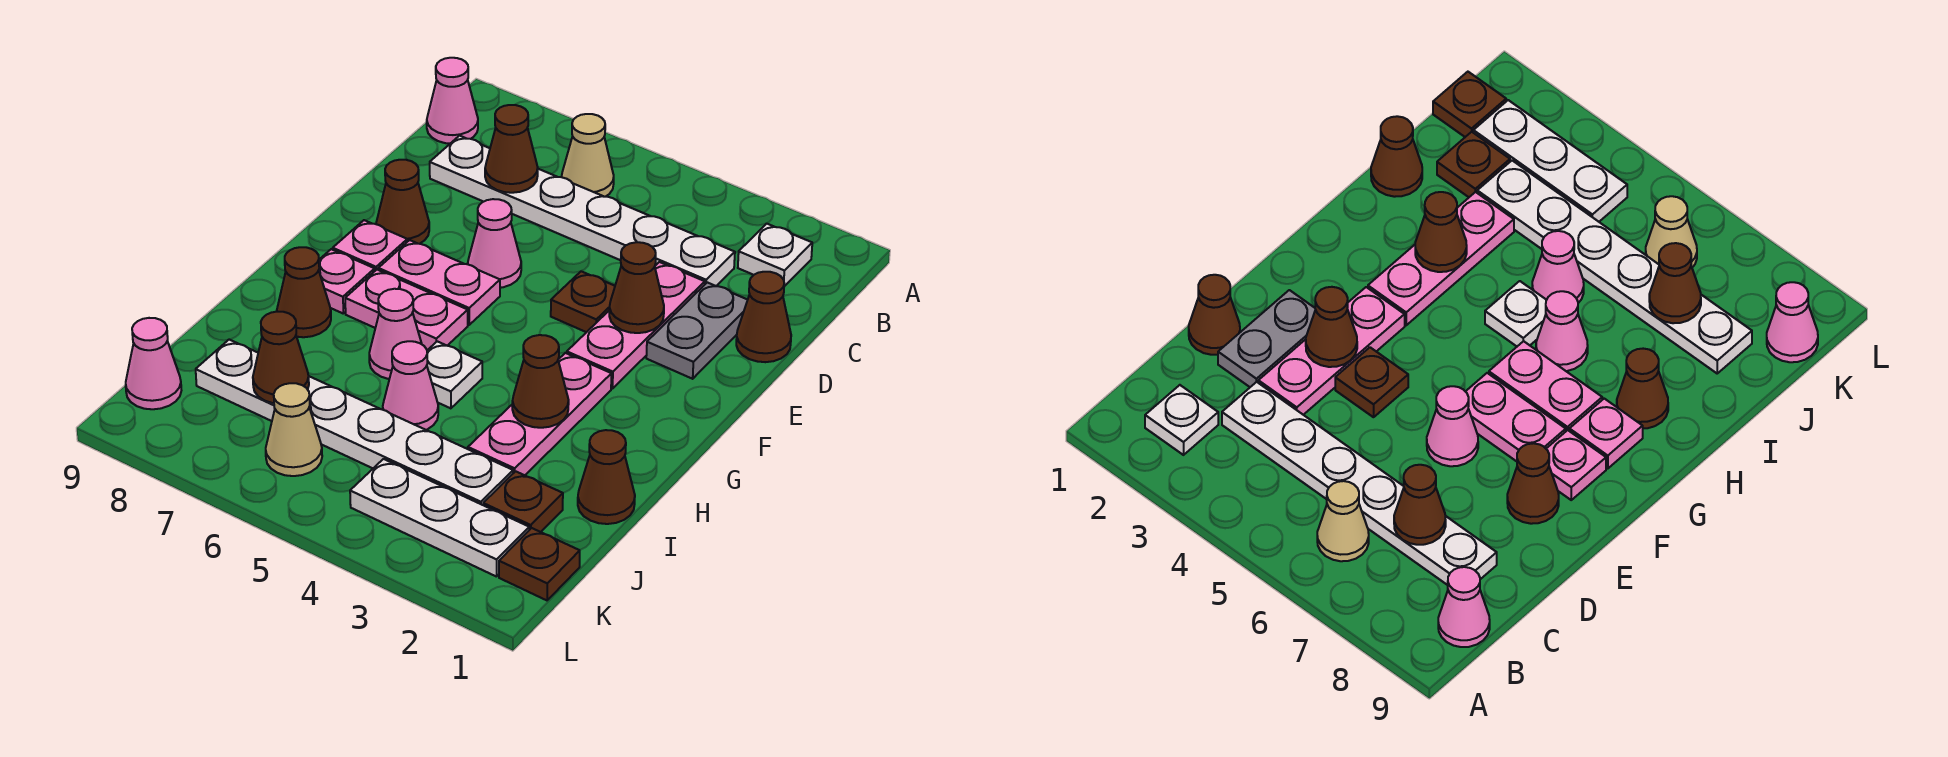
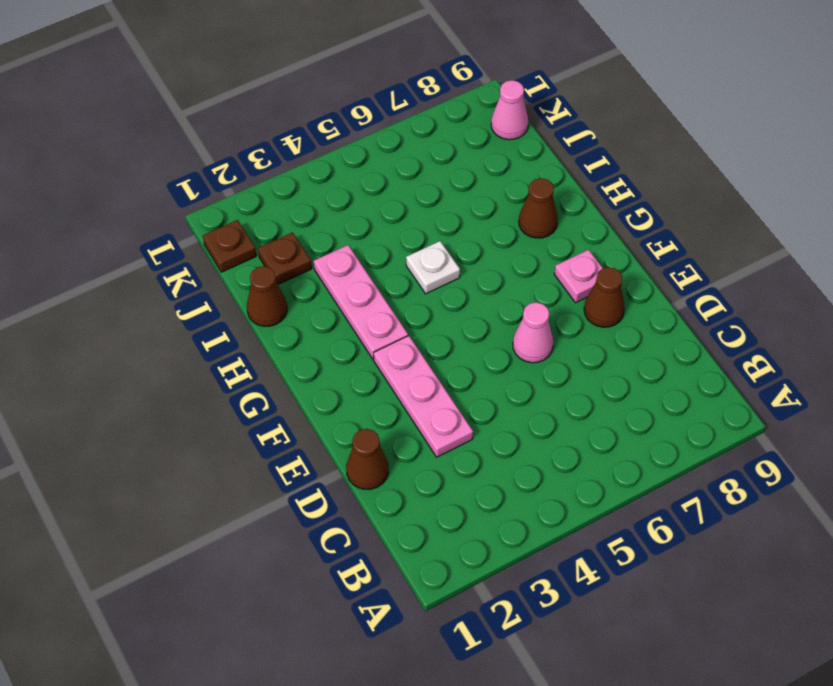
none -> white plate B2 level 1
none -> tan cone B6 level 1
none -> pink cone B9 level 1
none -> white plate C3:C8 level 1

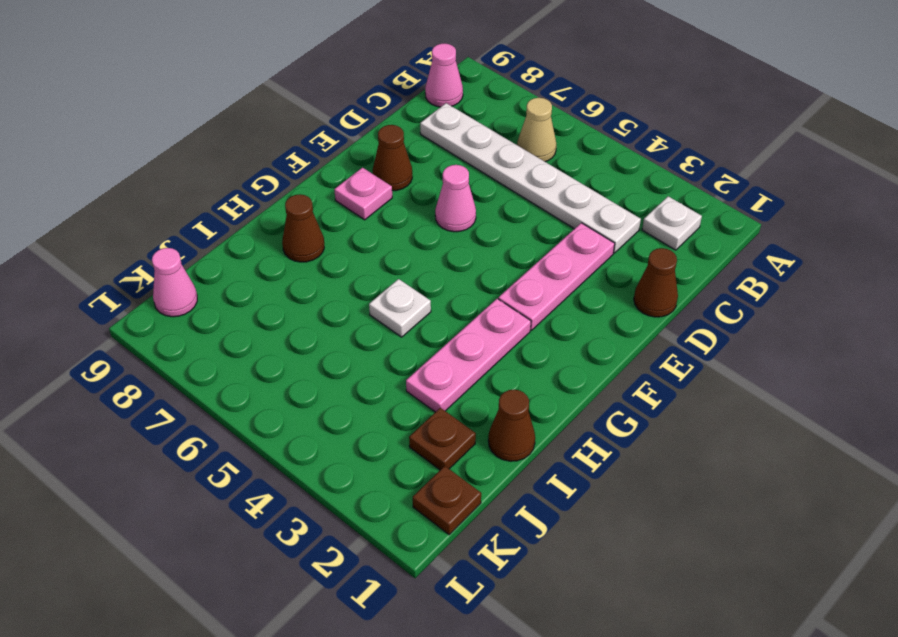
none -> grey plate D2:E2 level 1
none -> brown plate E4 level 1
none -> pink plate F6:F7 level 1
none -> pink plate G6:G7 level 1

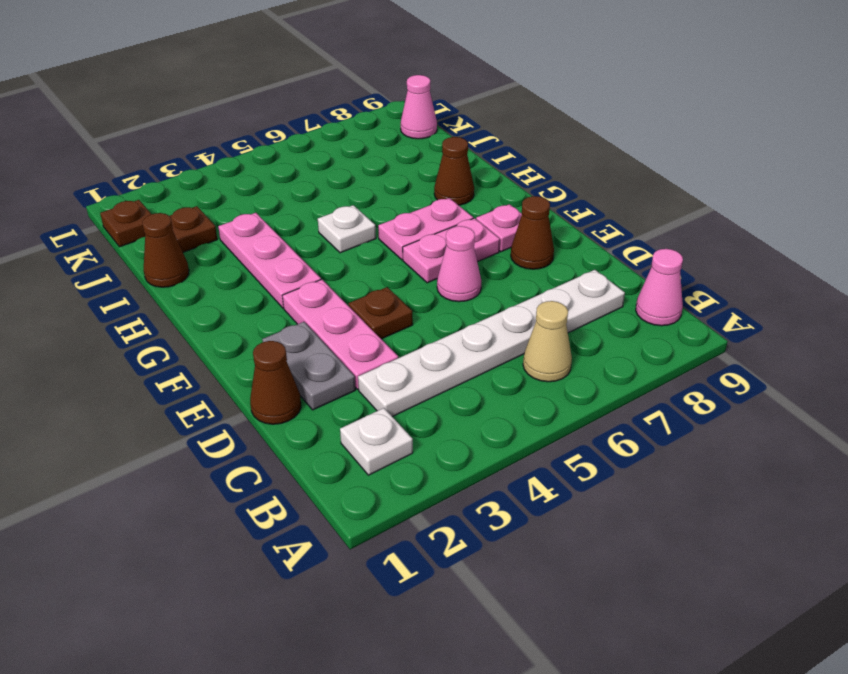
none -> pink plate G8 level 1
none -> pink cone H6 level 1
none -> pink cone I5 level 1
none -> white plate J3:J8 level 1

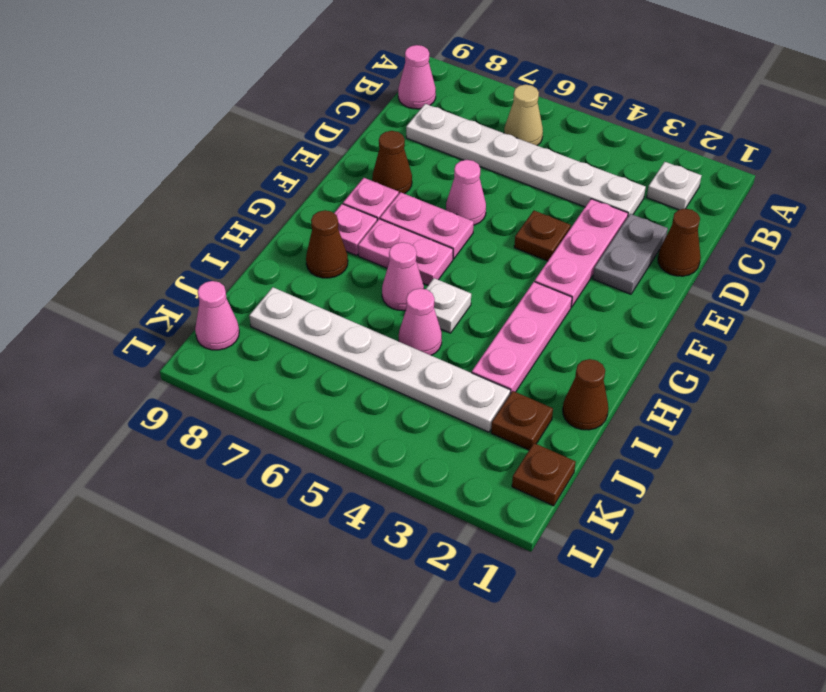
none -> white plate K2:K4 level 1
none -> tan cone K6 level 1
none -> brown cone C7 level 2
none -> brown cone E3 level 2

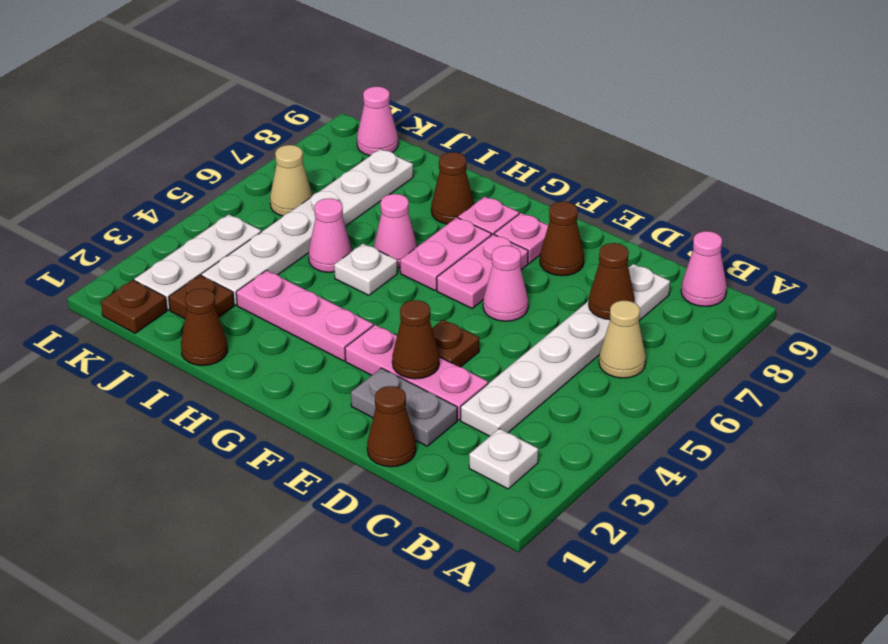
none -> brown cone H3 level 2
none -> brown cone J7 level 2

